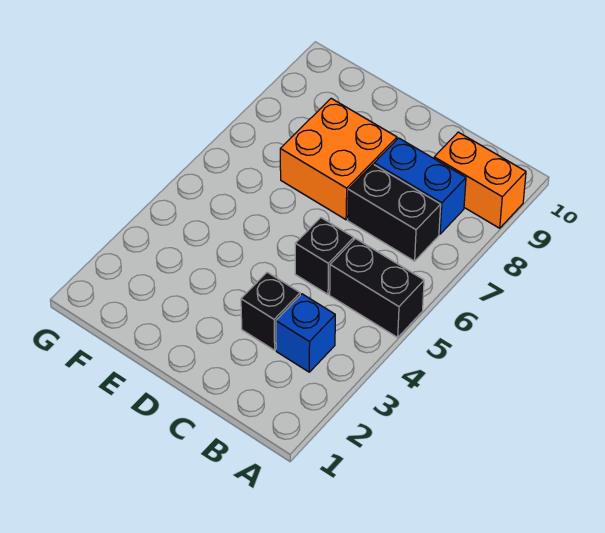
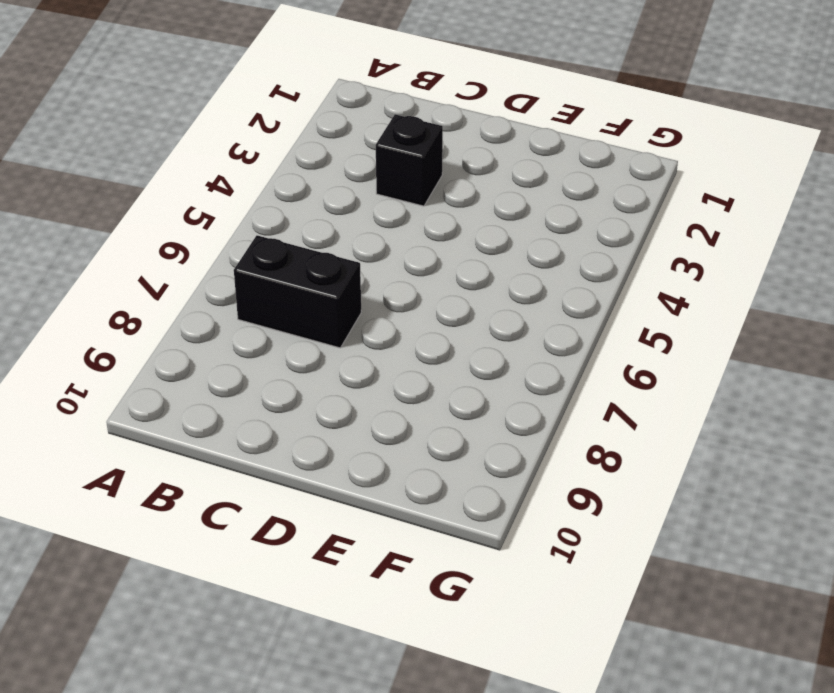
none -> black brick A5:B5 level 1
none -> orange brick A9:B9 level 1

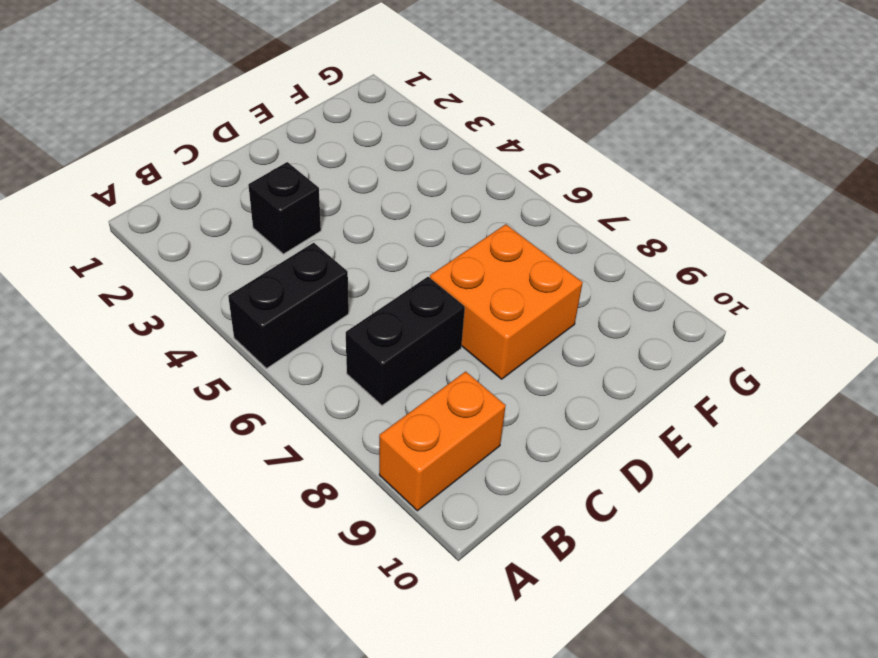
none -> blue brick B3 level 1
none -> blue brick B8:C8 level 1

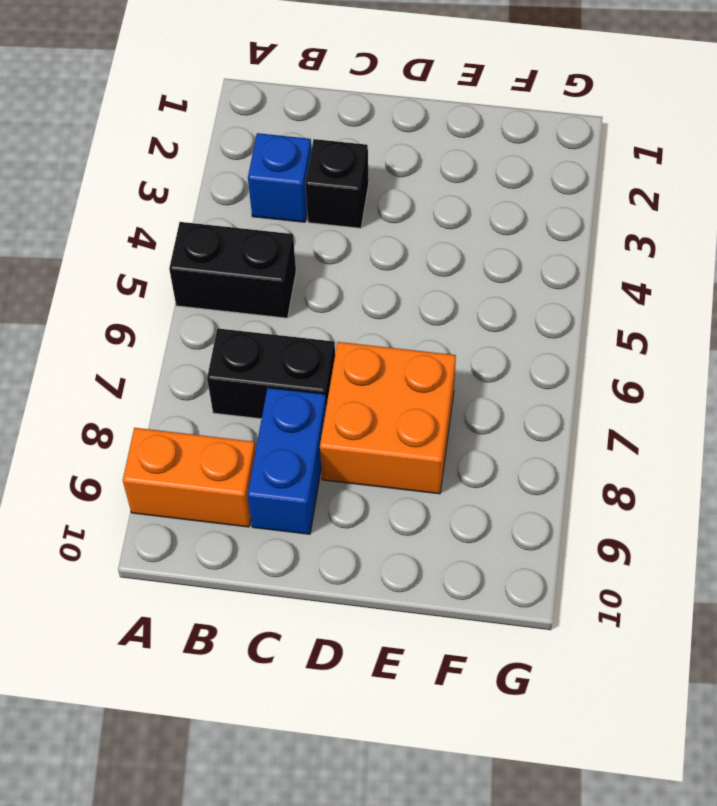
blue brick C8:C9 level 1 -> blue brick B8:C8 level 1
none -> black brick C5 level 1

